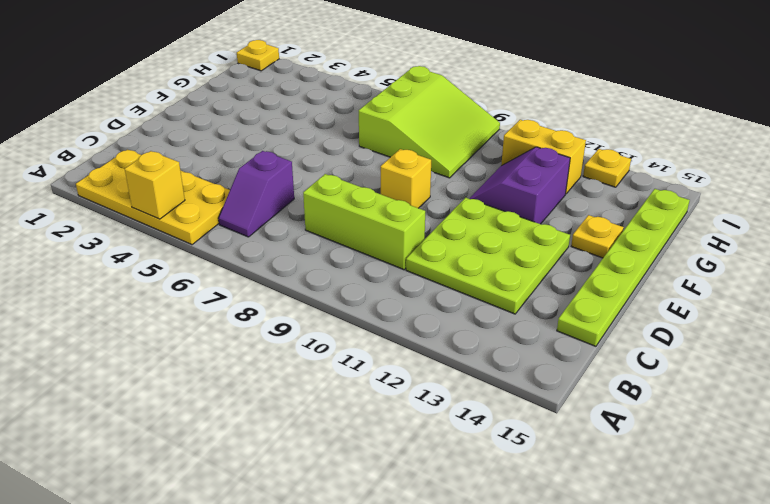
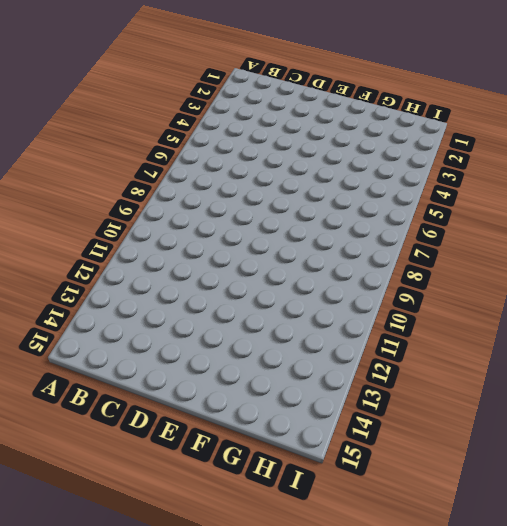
none -> yellow plate A2:B5 level 1
none -> purple slope B6:C6 level 1 top C
none -> lime brick C8:C10 level 1

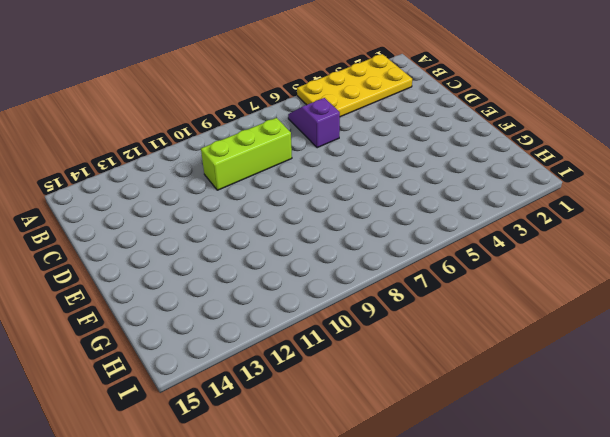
none -> lime plate C11:E13 level 1
none -> lime plate C15:H15 level 1
none -> yellow brick E9 level 1

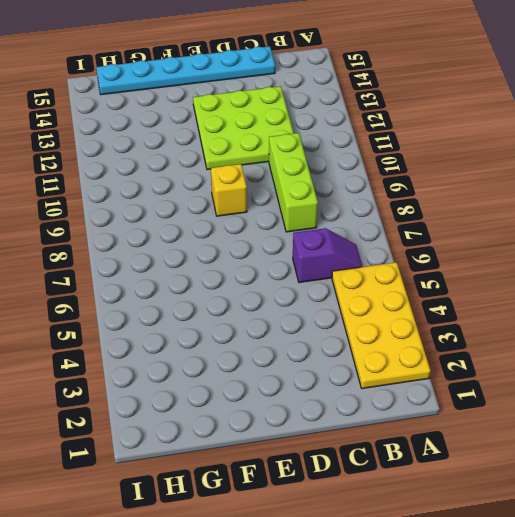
cyan plate C15:H15 level 1 -> lime plate C15:H15 level 1
none -> purple slope F11:G12 level 1 top 12
none -> yellow plate F14 level 1
none -> lime slope G7:I9 level 1 top 7

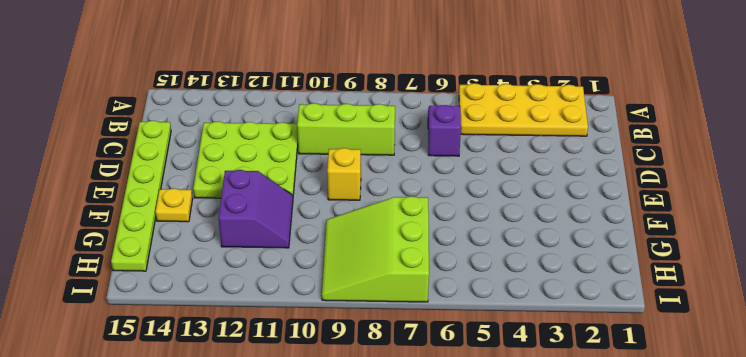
none -> yellow brick H11:H12 level 1
none -> yellow plate I1 level 1
none -> yellow plate I13 level 1

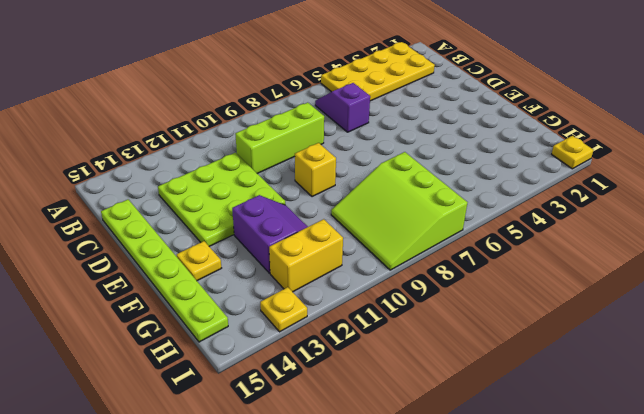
none -> yellow brick A4 level 2

